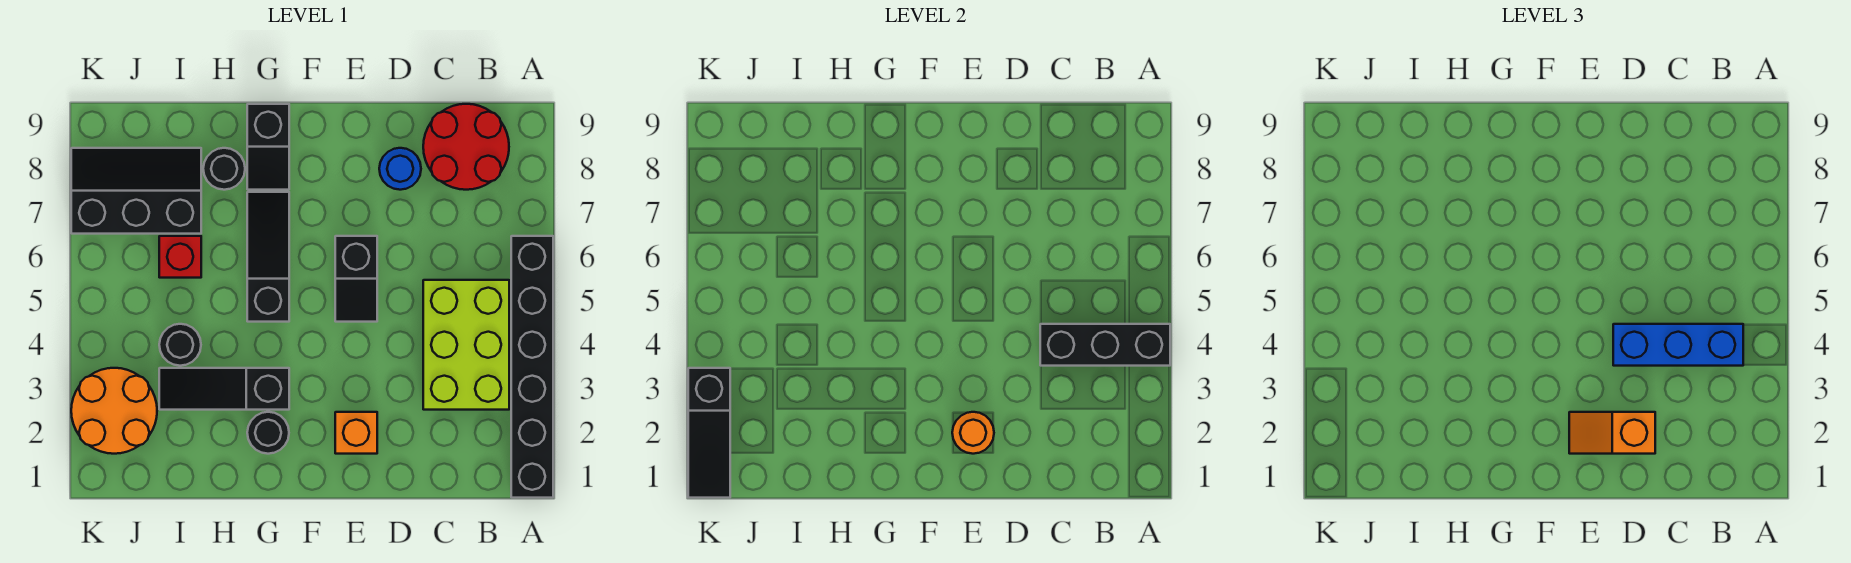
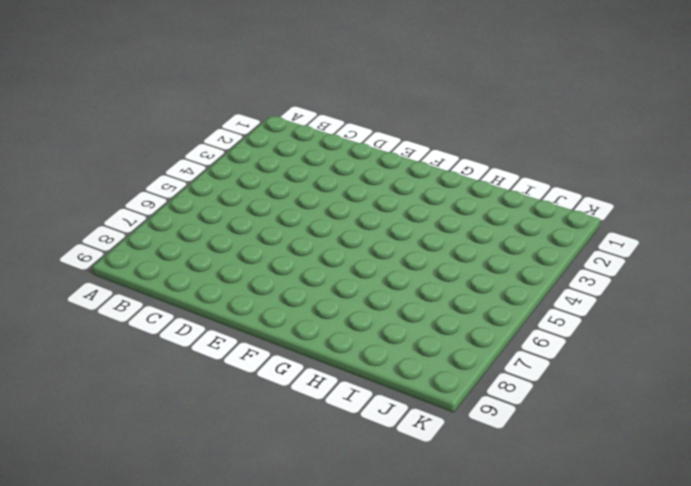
none -> black brick A1:A6 level 1
none -> lime brick B3:C5 level 1
none -> red round brick B8:C9 level 1

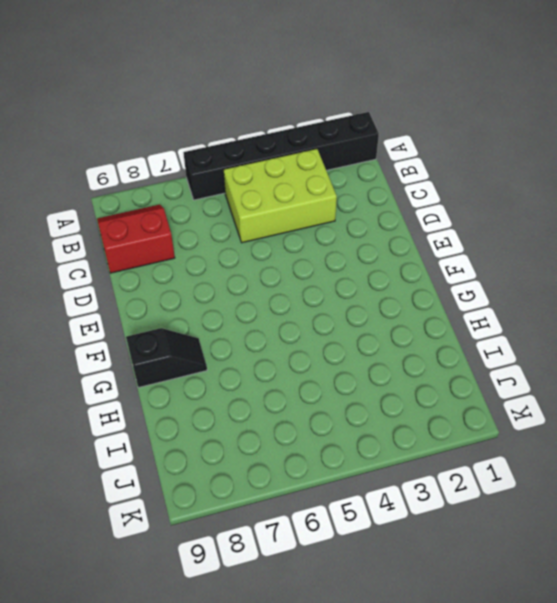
red slope B8:C9 level 1 top C -> red round brick B8:C9 level 1
none -> blue round brick D8 level 1
none -> orange brick E2 level 1
none -> black slope E5:E6 level 1 top 6

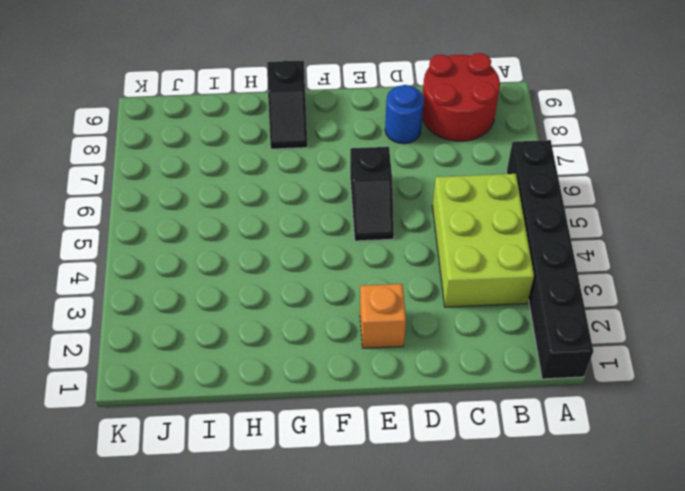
none -> black round brick G2 level 1
none -> black slope G3:I3 level 1 top G
none -> black slope G5:G7 level 1 top 5

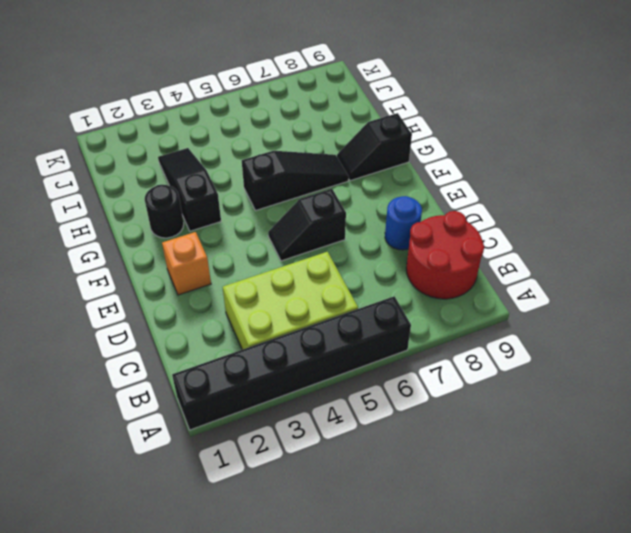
none -> black round brick H8 level 1
none -> black round brick I4 level 1
none -> red brick I6 level 1

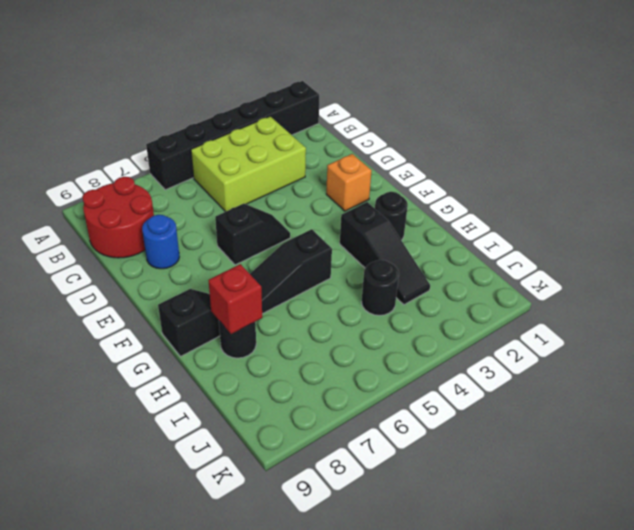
red brick H8 level 2 -> red brick I6 level 1
none -> black slope I7:K8 level 1 top 7
none -> orange round brick J2:K3 level 1
none -> black brick A4:C4 level 2

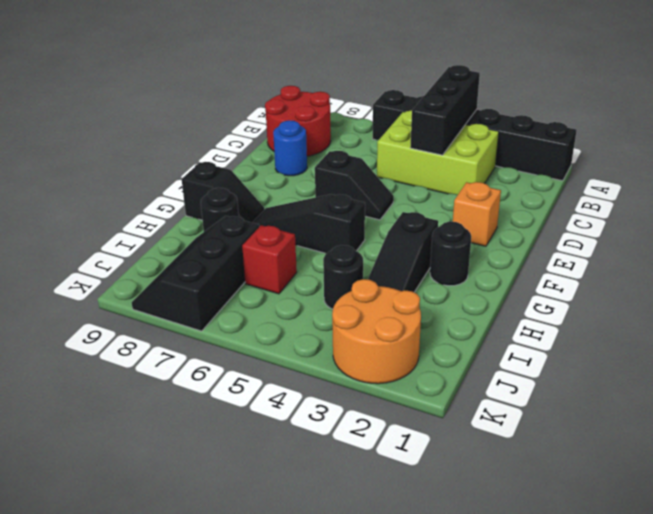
none -> orange round brick E2 level 2
none -> black slope K1:K3 level 2 top 3
none -> blue brick B4:D4 level 3

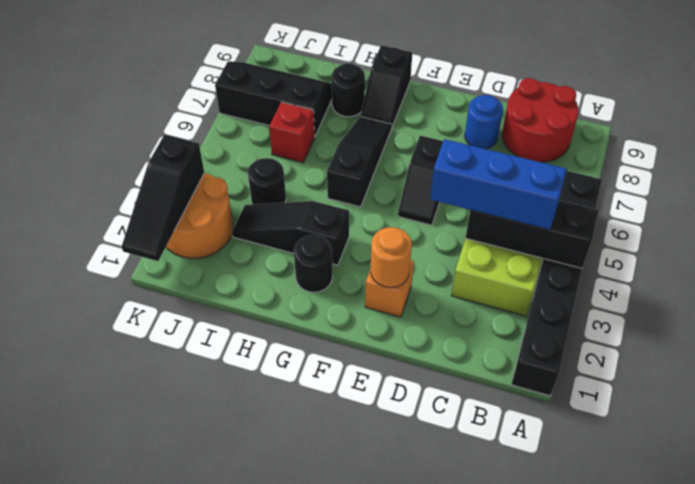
none -> orange slope D2:E2 level 3 top D

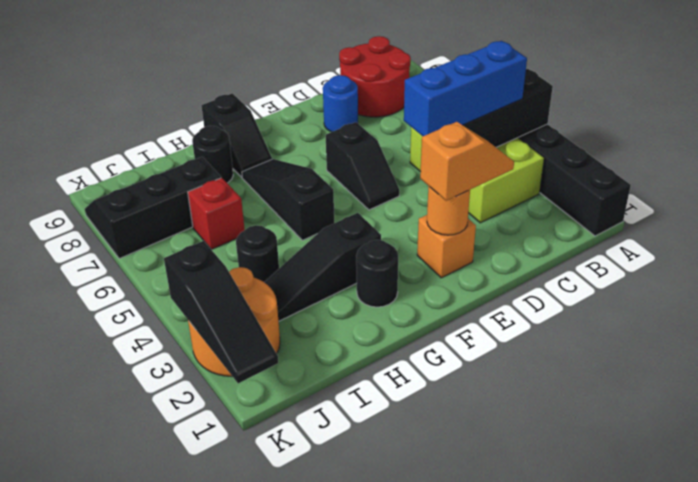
orange slope D2:E2 level 3 top E -> orange slope D2:E2 level 3 top D

